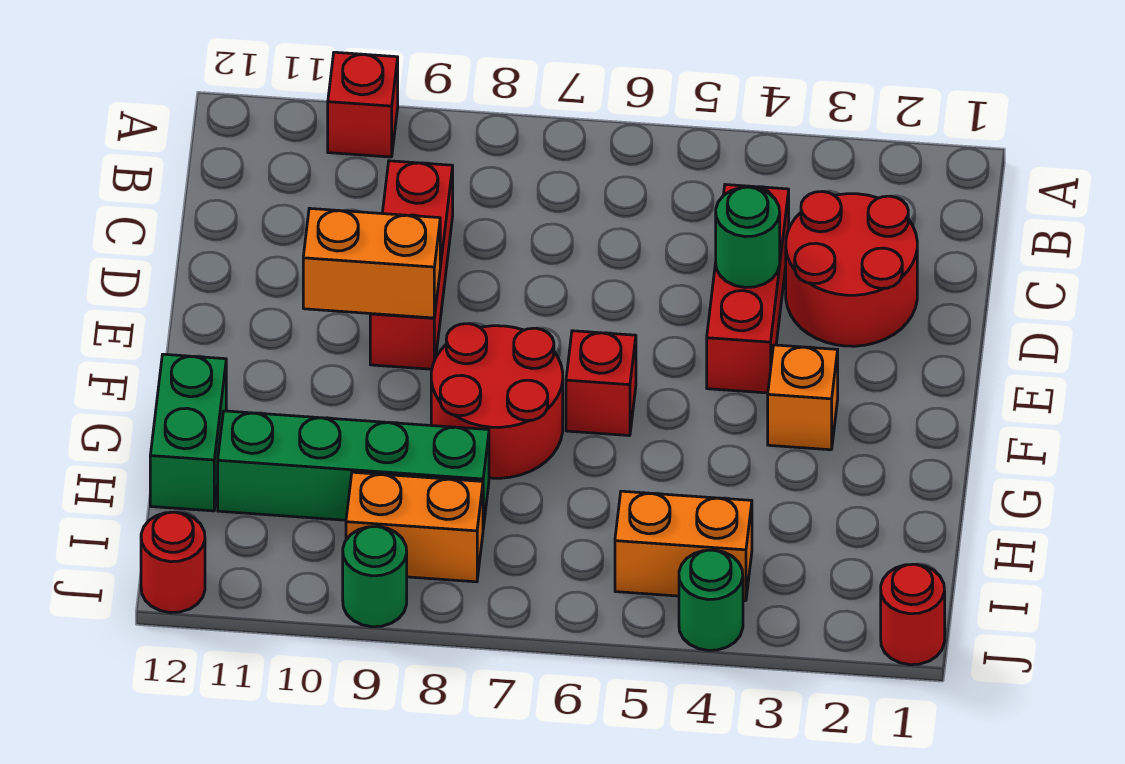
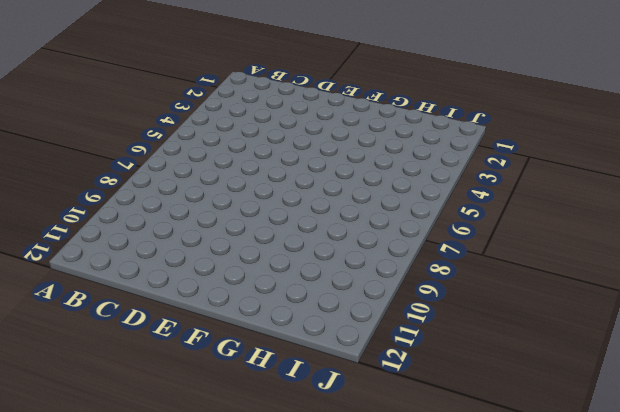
none -> red brick A10 level 1
none -> red round brick C2:D3 level 1
none -> red brick C4:E4 level 1

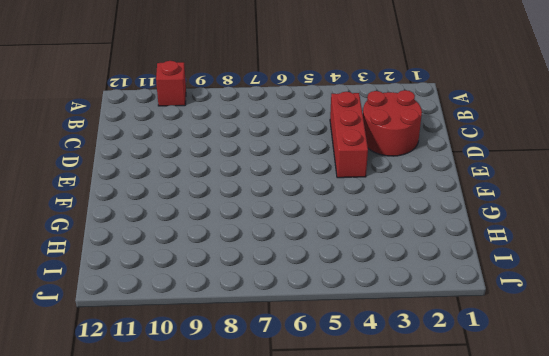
none -> red brick C9:E9 level 1
none -> orange brick F3 level 1
none -> red brick F6 level 1

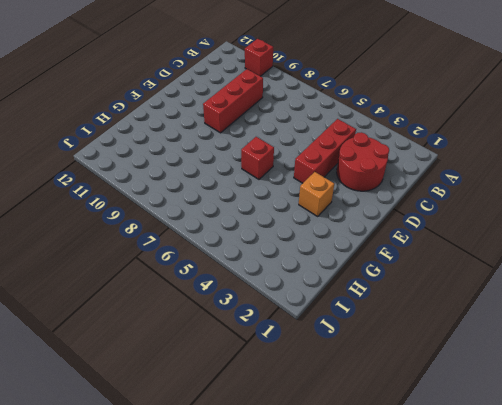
none -> red round brick F7:G8 level 1
none -> green brick G12:H12 level 1
none -> green brick H8:H11 level 1

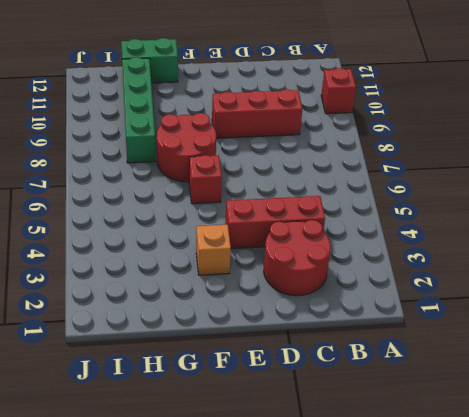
none -> orange brick I4:I5 level 1
none -> orange brick I8:I9 level 1
none -> red round brick J1 level 1

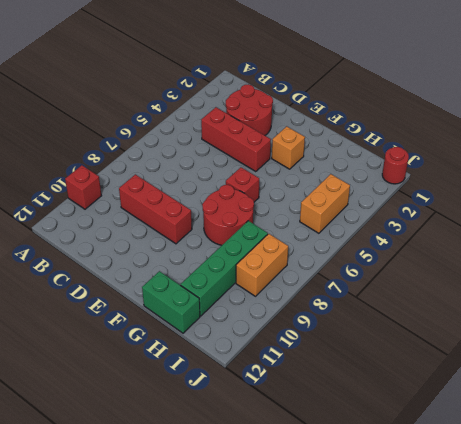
none -> green round brick J4 level 1
none -> green round brick J9 level 1
none -> red round brick J12 level 1

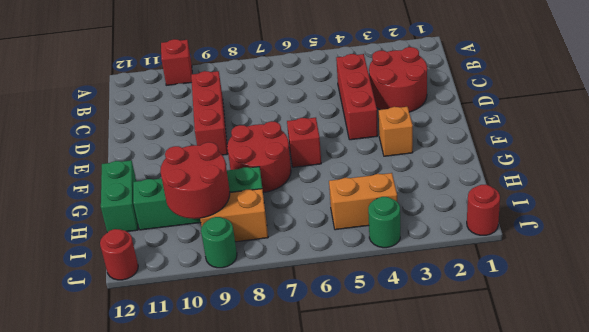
red round brick H9:I10 level 2 -> none
none -> green round brick D4 level 2
none -> orange brick E9:E10 level 2

